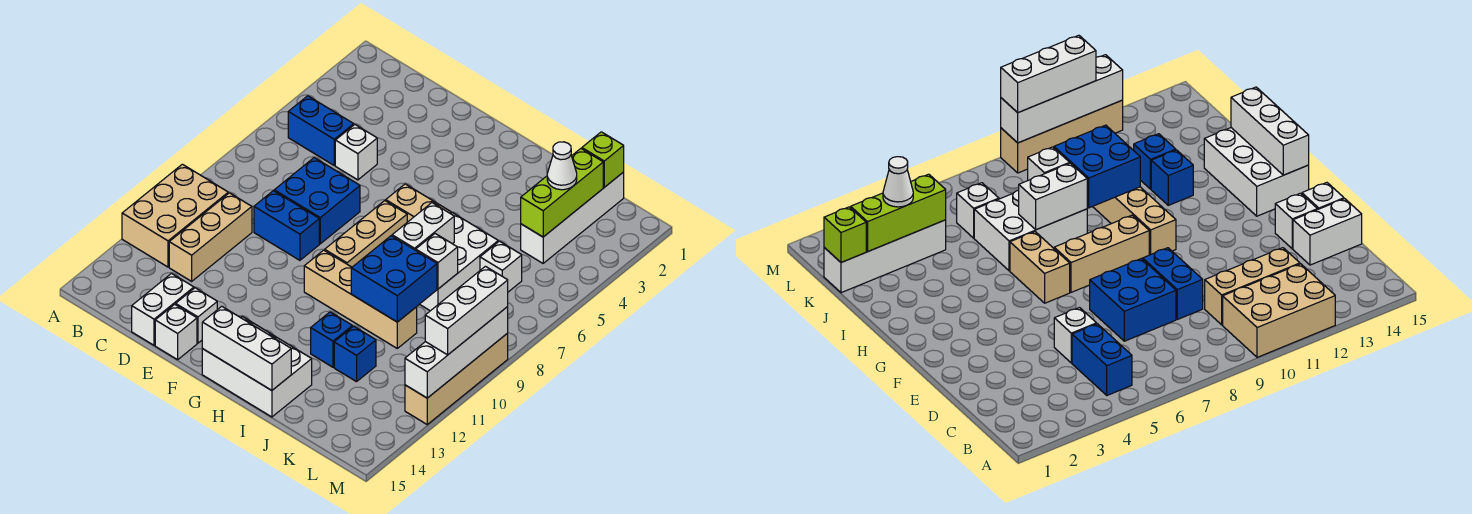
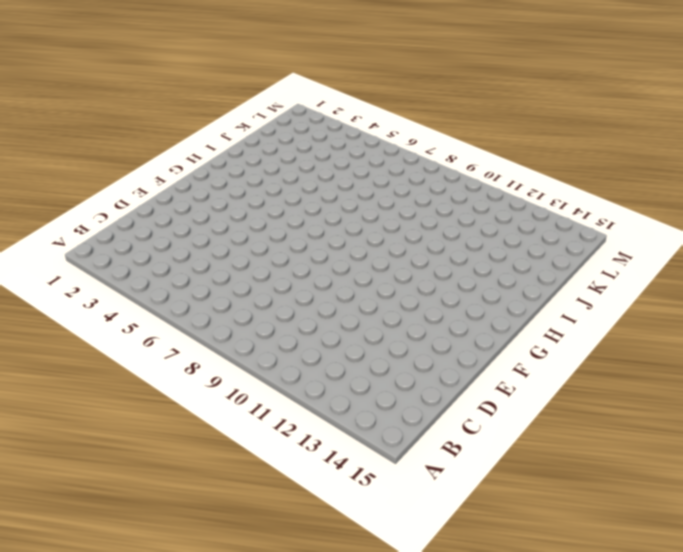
none -> tan brick A10:B12 level 1
none -> blue brick B5:C5 level 1
none -> tan brick C10:C12 level 1

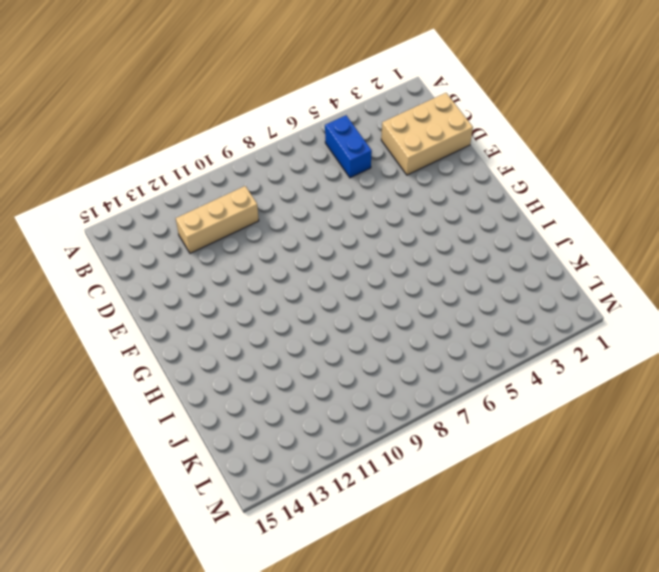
tan brick C1:D3 level 1 -> tan brick A10:B12 level 1
none -> white brick D5 level 1
none -> blue brick D7:E8 level 1
none -> blue brick D9:E9 level 1

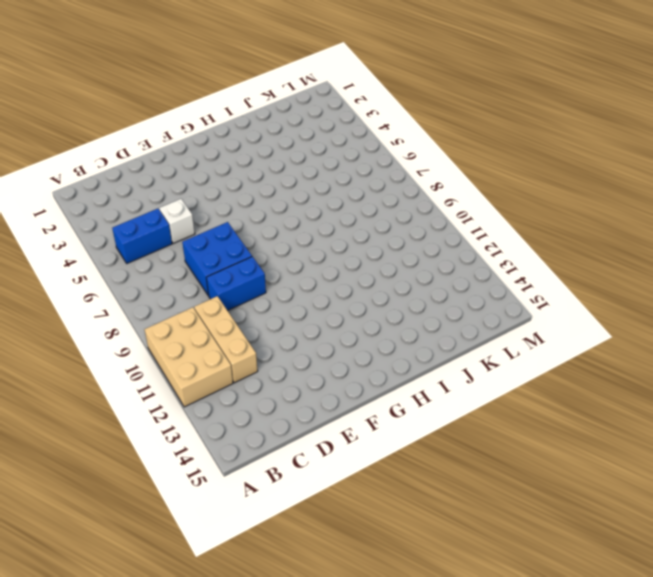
none -> white brick D14:D15 level 1
none -> white brick E14 level 1
none -> white brick E15 level 1

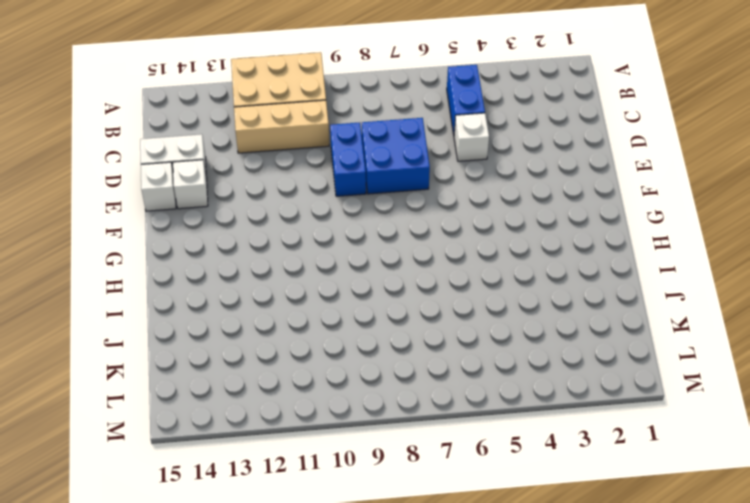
none -> tan brick G6:H6 level 1
none -> tan brick G7:G9 level 1
none -> tan brick G10:J10 level 1

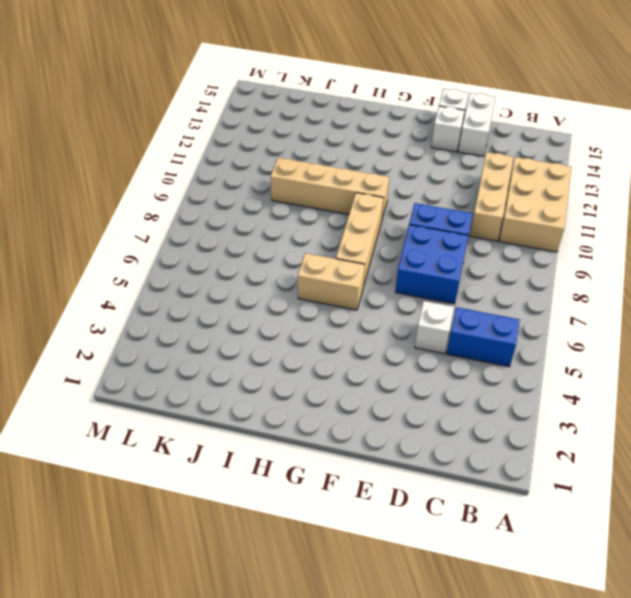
none -> white brick G14:I15 level 1
none -> white brick I6:J8 level 1
none -> blue brick I12 level 1

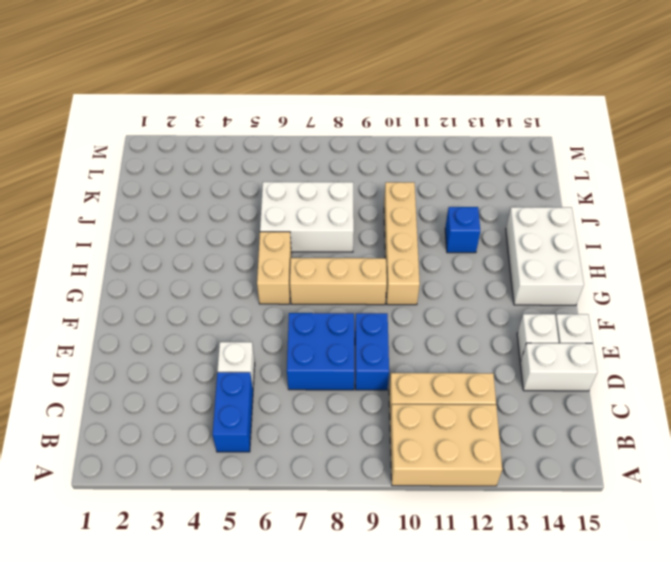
none -> blue brick J12 level 1
none -> white brick K1:K4 level 1
none -> white brick K6 level 1

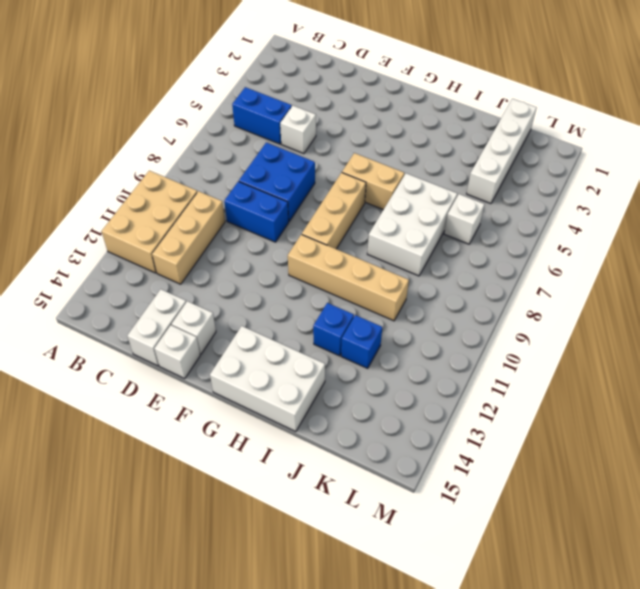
none -> tan brick M9:M12 level 1
none -> white brick G15:I15 level 2
none -> white brick I7:I8 level 2

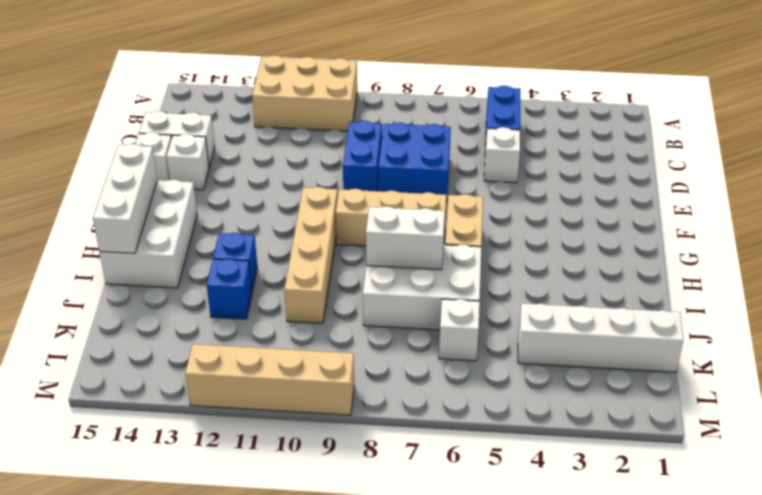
none -> tan brick C10:C12 level 1
none -> blue brick I9:J10 level 2
none -> white brick J8 level 2

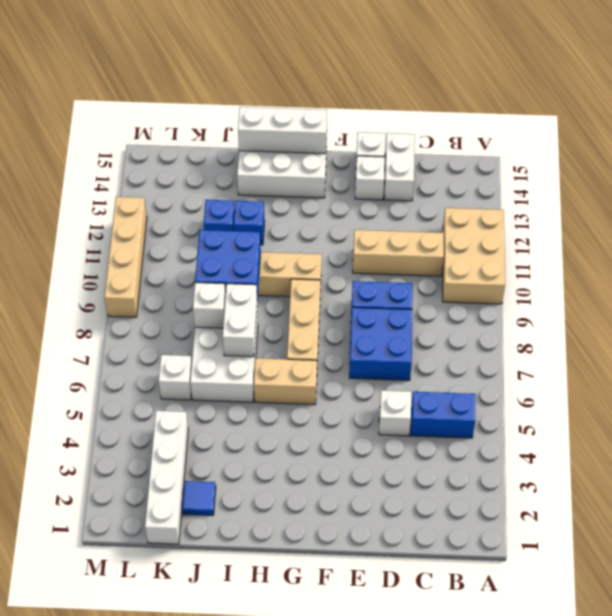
tan brick C11:E11 level 1 -> tan brick C10:C12 level 1
blue tile J2 level 1 -> none
none -> lime brick K1 level 2
none -> lime brick K2:K4 level 2
none -> white brick M9:M12 level 2

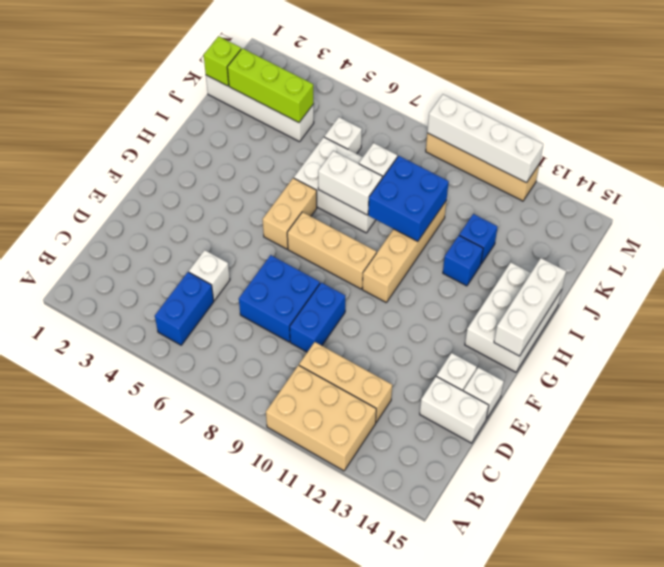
none -> white cone K3 level 3
none -> white brick M9:M11 level 3

